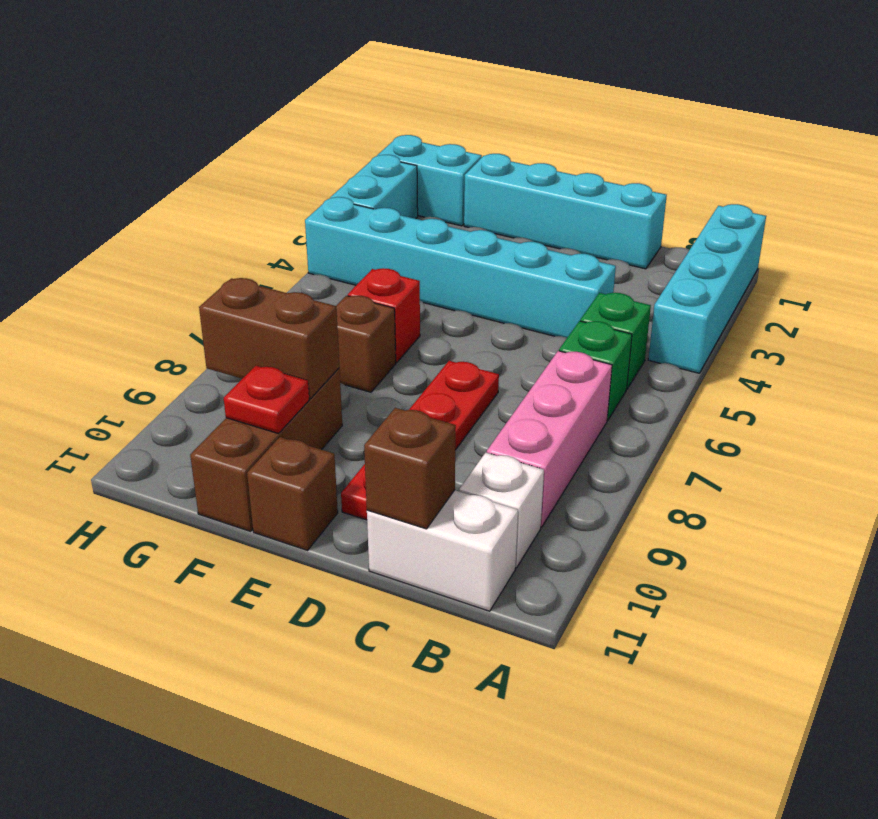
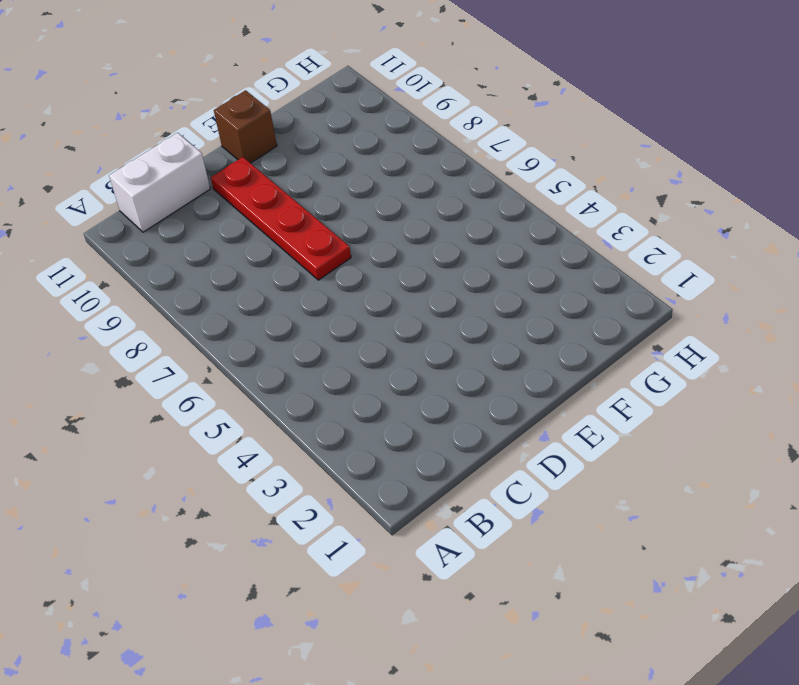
none -> cyan brick A1:A4 level 1
none -> green brick B5 level 1
none -> green brick B6 level 1

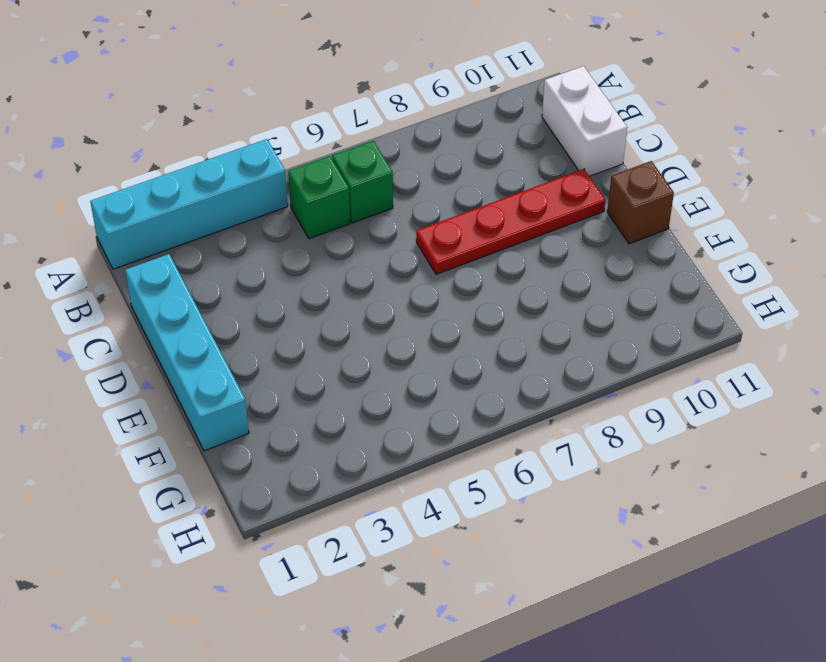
none -> pink brick B7:B9 level 1
none -> white brick B10 level 1
none -> cyan brick C4:H4 level 1

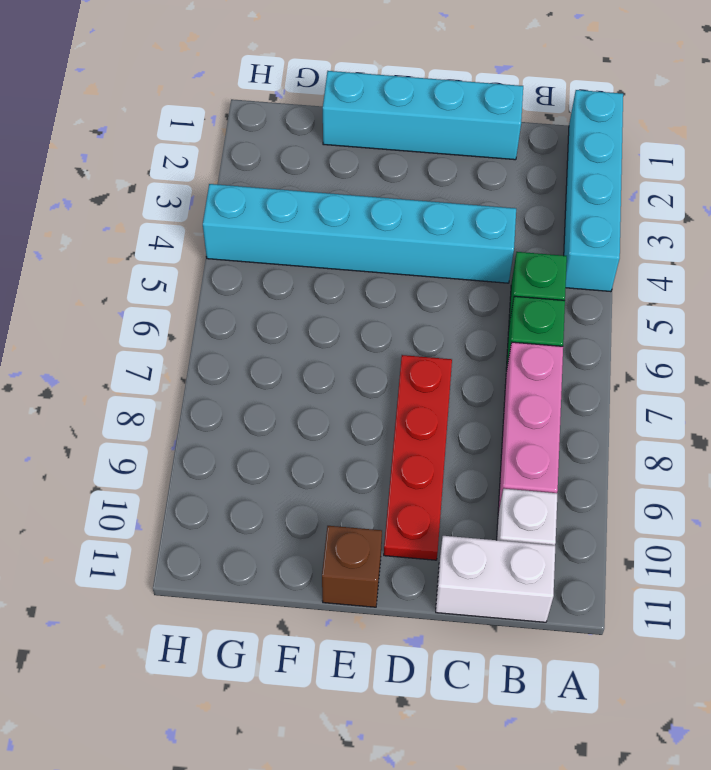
none -> red brick F6 level 1
none -> brown brick F7 level 1
none -> brown brick F9:F11 level 1

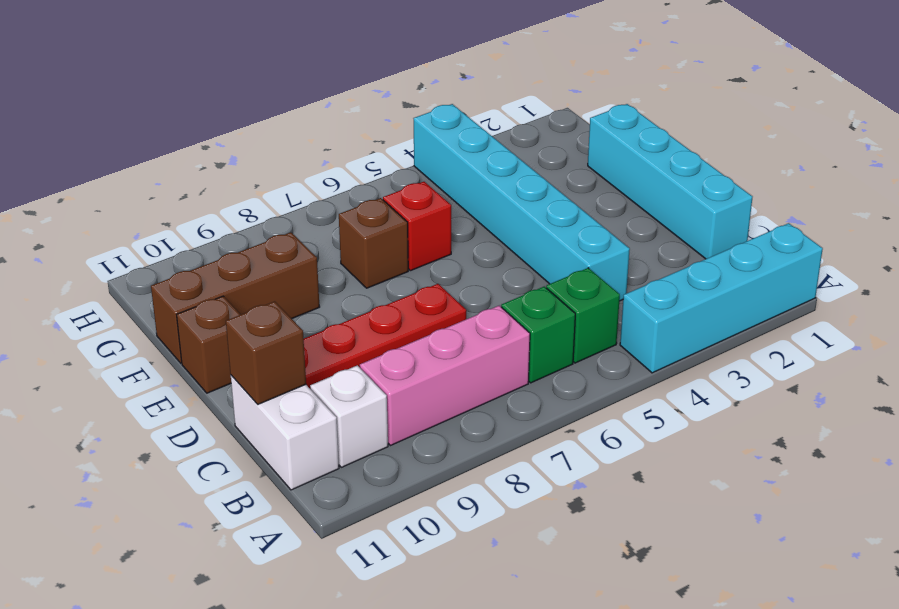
none -> cyan brick G1:H1 level 1
none -> cyan brick H2:H3 level 1
none -> brown brick F9:G9 level 2

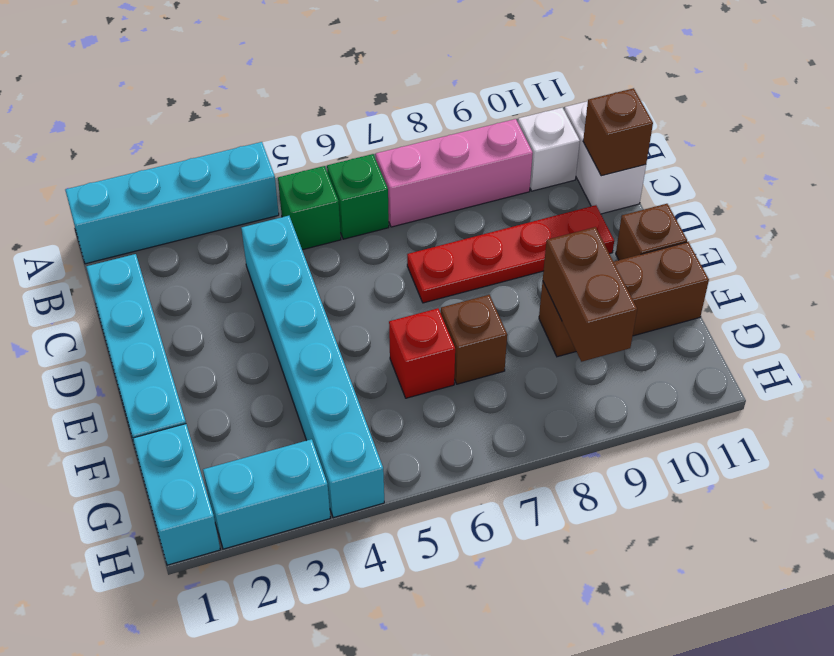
none -> red plate F10 level 2

